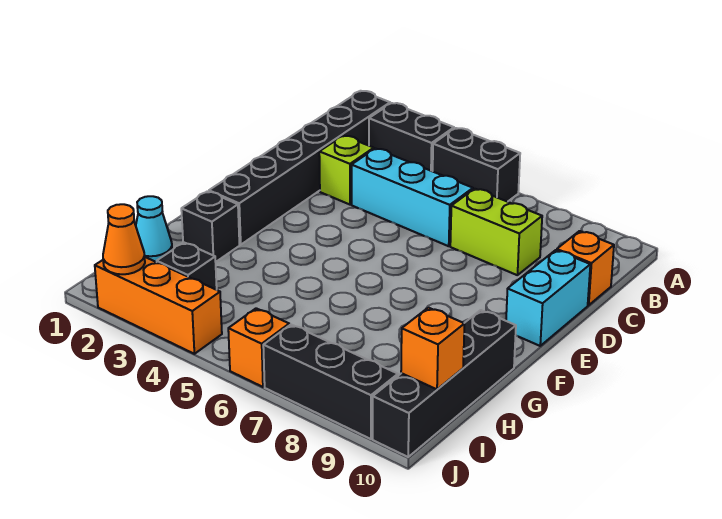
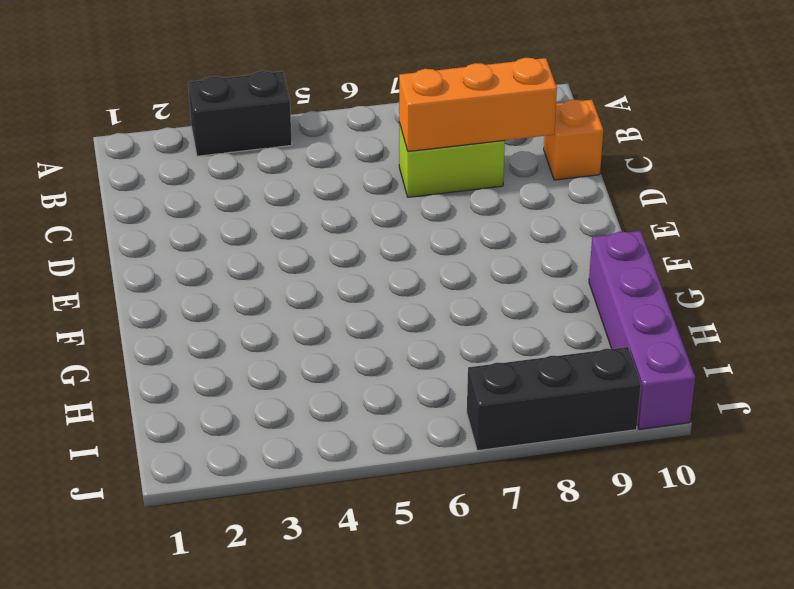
orange brick C7:C9 level 2 -> orange brick J2:J4 level 1
purple brick G10:J10 level 1 -> black brick G10:J10 level 1
none -> black brick A2:F2 level 1
none -> black brick A5:A6 level 1
none -> lime brick C3 level 1

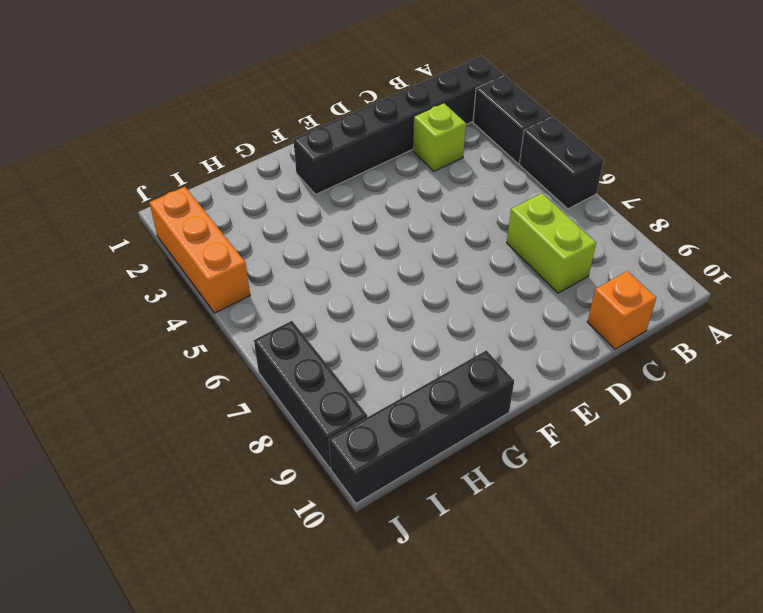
none -> cyan brick C4:C6 level 1
none -> cyan brick D10:E10 level 1
none -> black brick G2 level 1

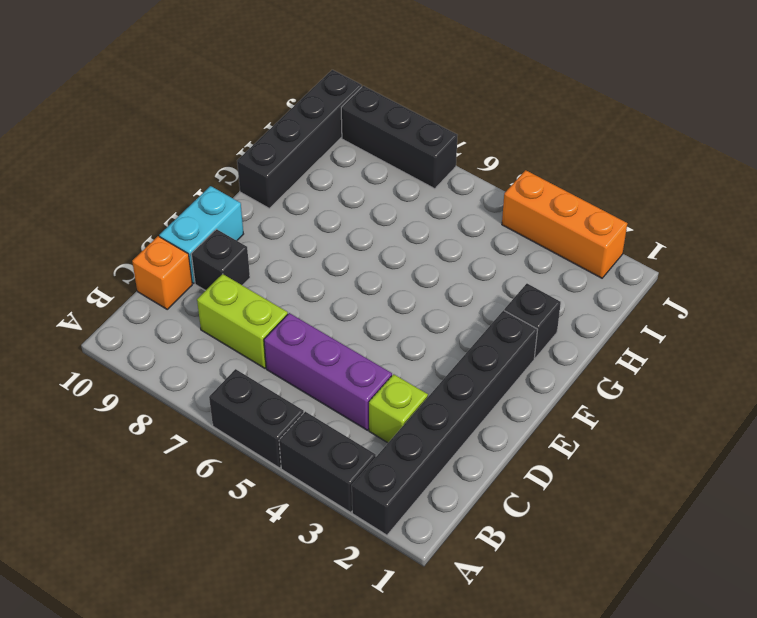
purple brick C4:C6 level 1 -> cyan brick C4:C6 level 1
black brick D9 level 1 -> black brick I3 level 1
none -> cyan cone H1 level 1
none -> orange brick J6 level 1
none -> orange brick I10 level 2

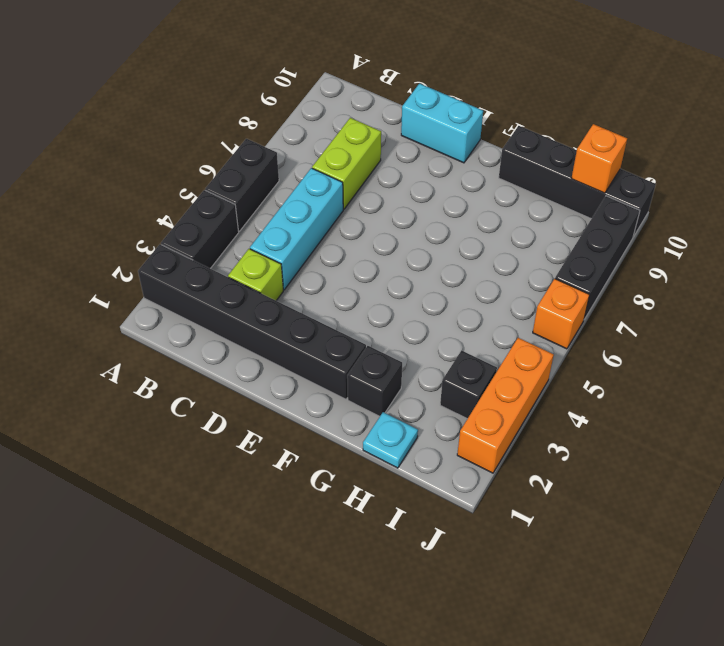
cyan plate H1 level 1 -> cyan cone H1 level 1
none -> orange brick C10 level 1
none -> orange cone J2 level 2

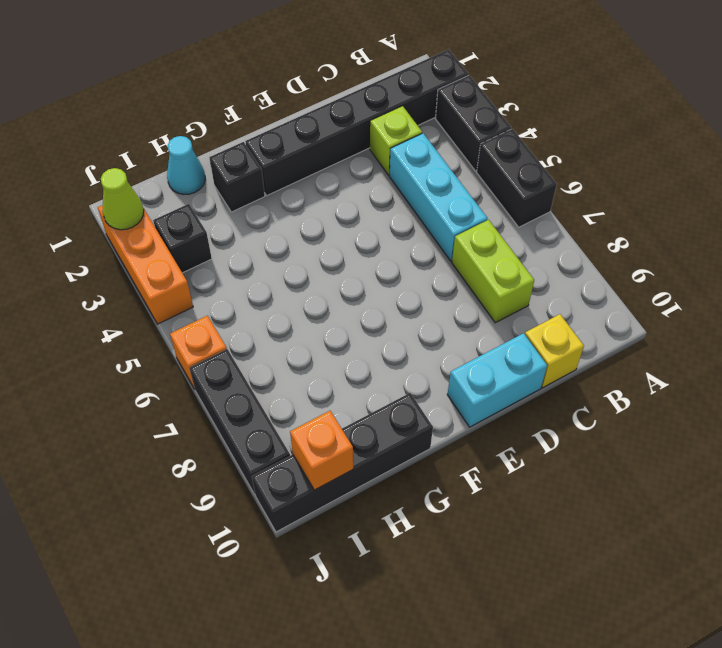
yellow brick C10 level 1 -> orange brick C10 level 1
lime cone J2 level 2 -> orange cone J2 level 2

